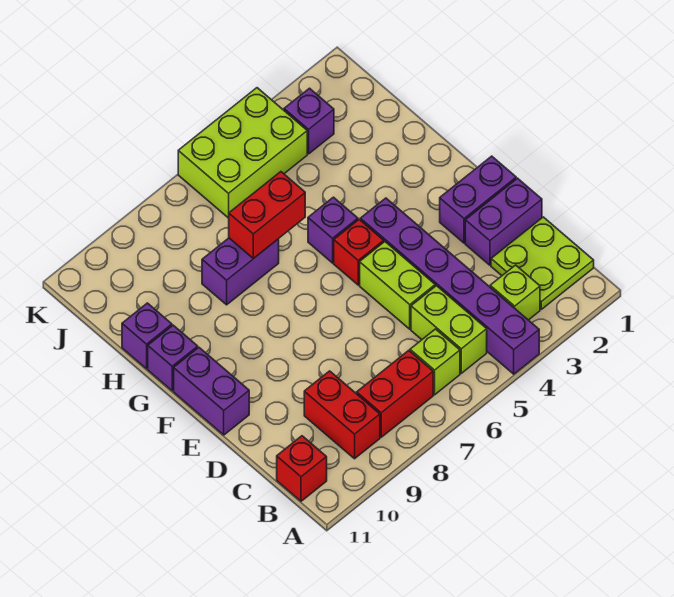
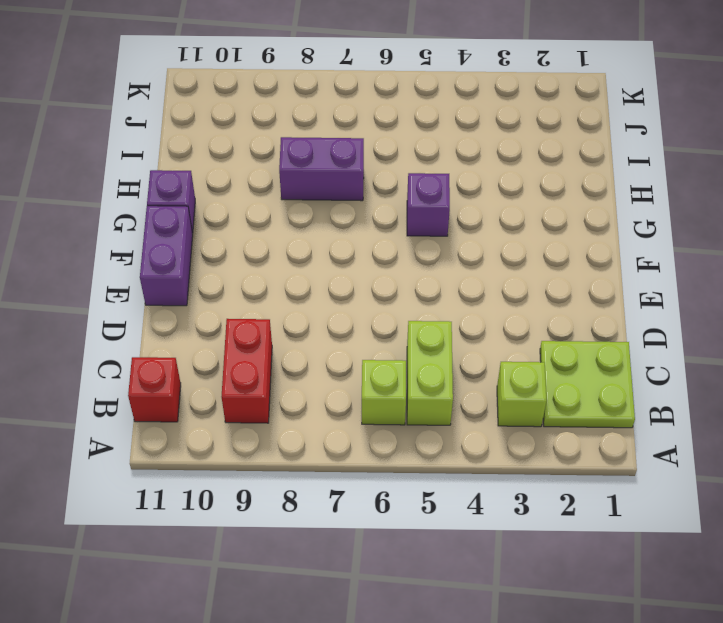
none -> purple brick A4:F4 level 1
none -> red brick B7:B8 level 1
none -> purple brick D1:D2 level 1

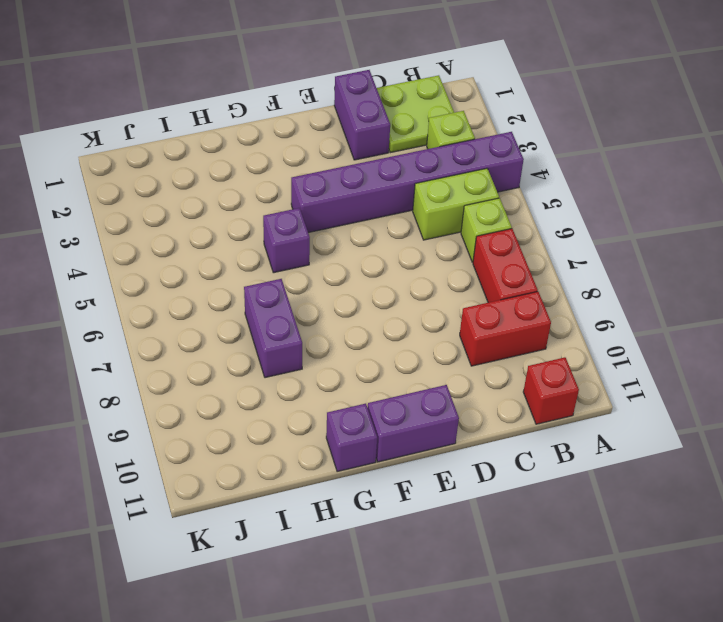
none -> lime brick D5:E5 level 1
none -> purple brick E1:E2 level 1
none -> red brick F5 level 1

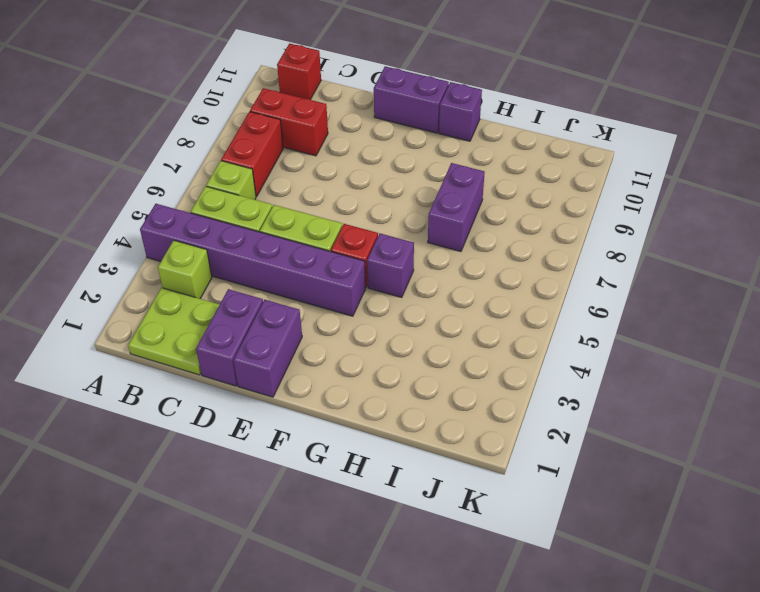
none -> purple brick H11 level 1
none -> purple brick J3 level 1
none -> lime brick J4:K6 level 1

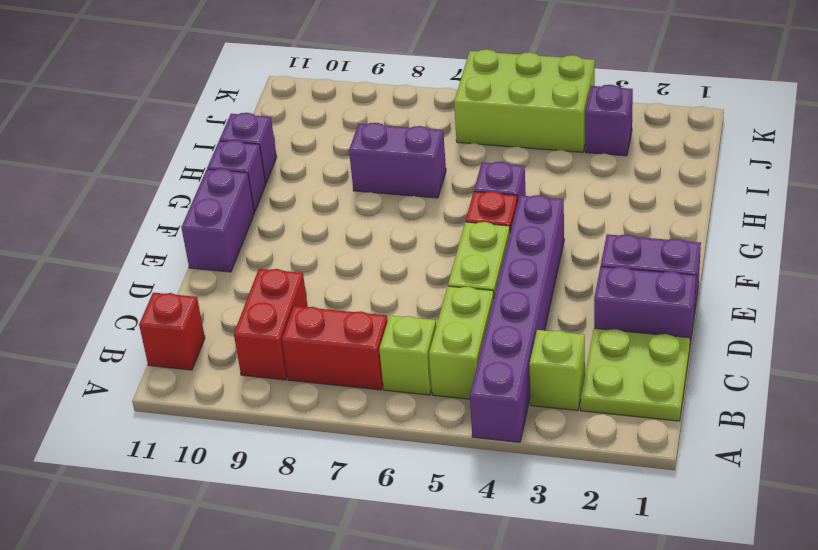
none -> red brick H6:H7 level 2

